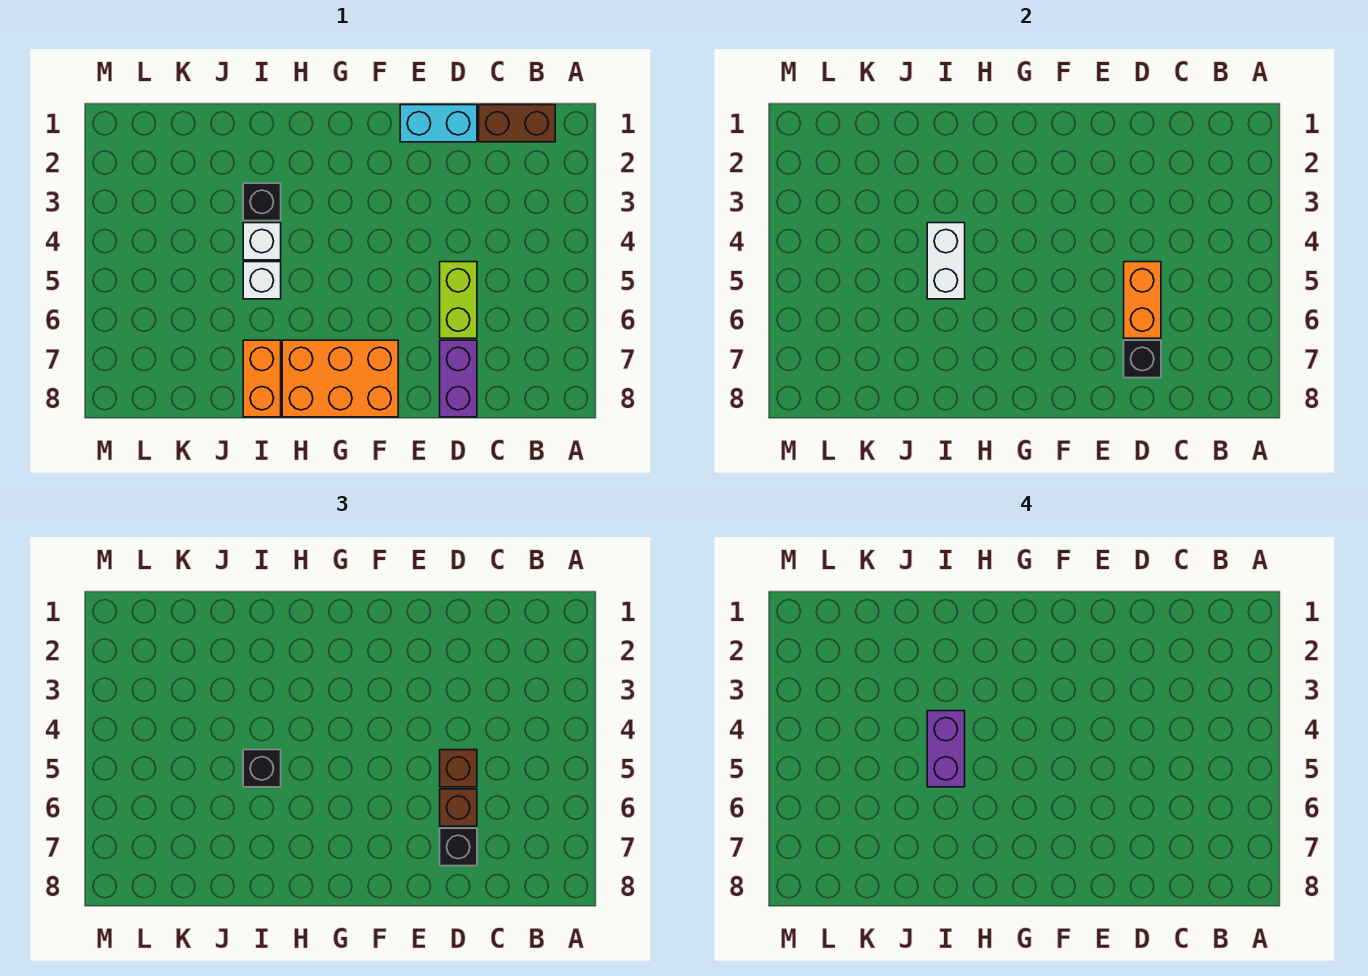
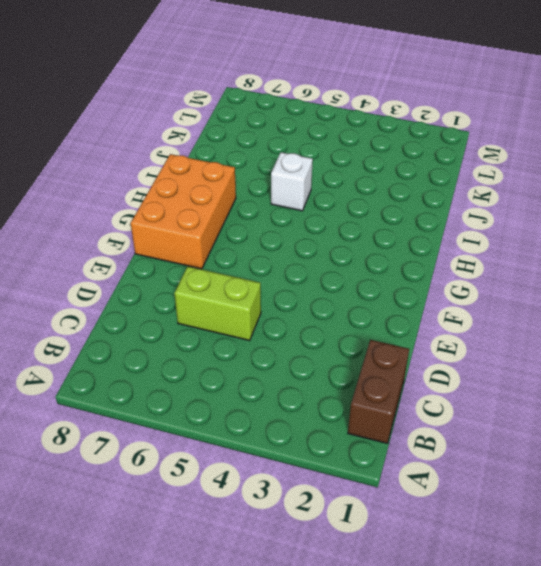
none -> cyan brick D1:E1 level 1
none -> purple brick D7:D8 level 1
none -> black brick I3 level 1

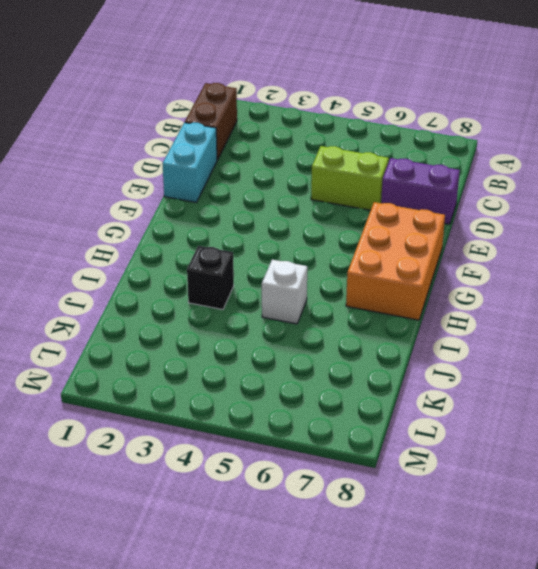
none -> white brick I4 level 1
none -> orange brick I7:I8 level 1
none -> orange brick D5:D6 level 2

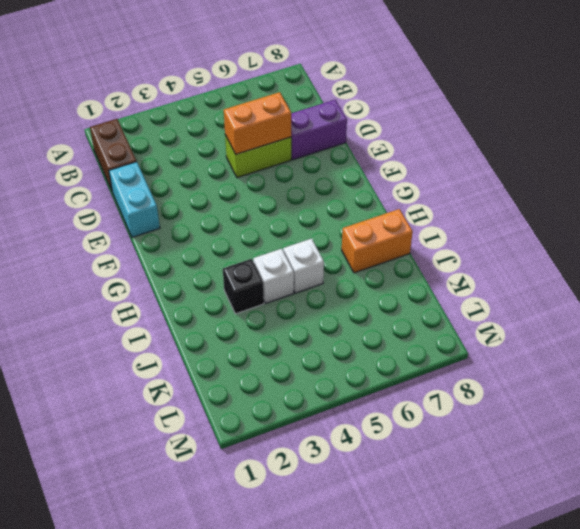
none -> orange brick F7:H8 level 1
none -> black brick D7 level 2
none -> white brick I4:I5 level 2

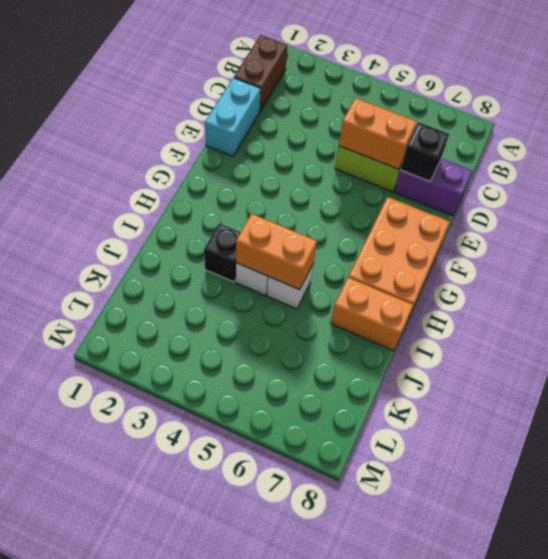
orange brick I4:I5 level 2 -> white brick I4:I5 level 2
none -> brown brick D5 level 3
none -> brown brick D6 level 3
none -> black brick D7 level 3

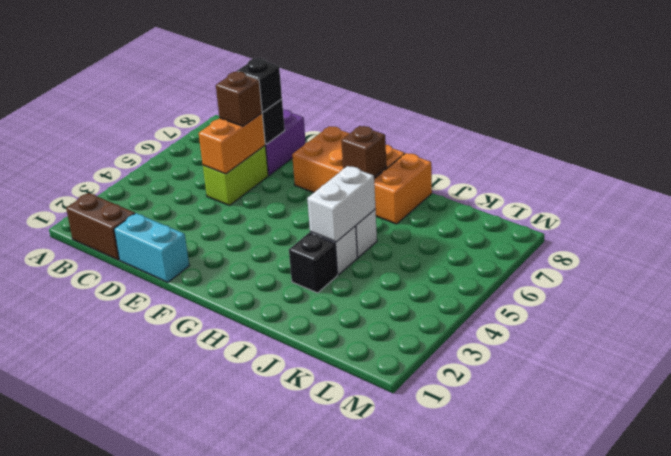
brown brick H7 level 2 -> brown brick D5 level 3
none -> black brick I5 level 3
none -> purple brick I4:I5 level 4

